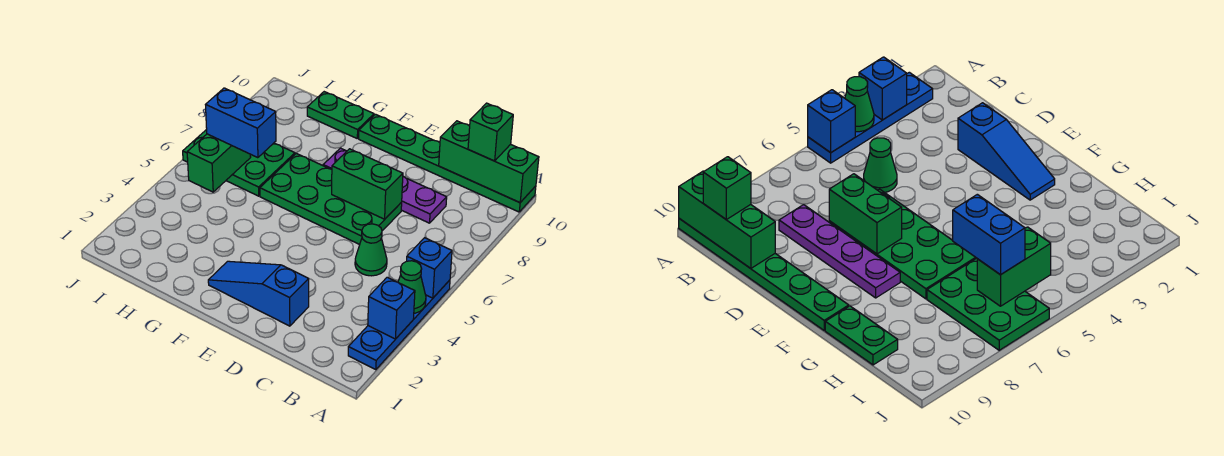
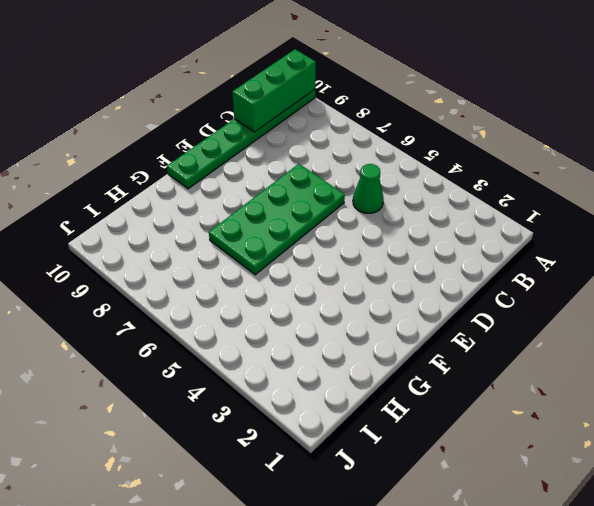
none -> blue plate A2:A5 level 1
none -> purple plate C8:F8 level 1
none -> blue slope D2:F2 level 1 top D

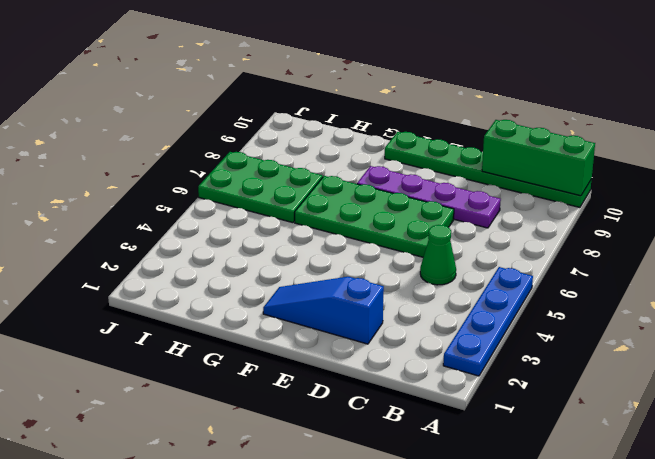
none -> green plate G10:H10 level 1
none -> blue brick A3 level 2
none -> green cone A4 level 2

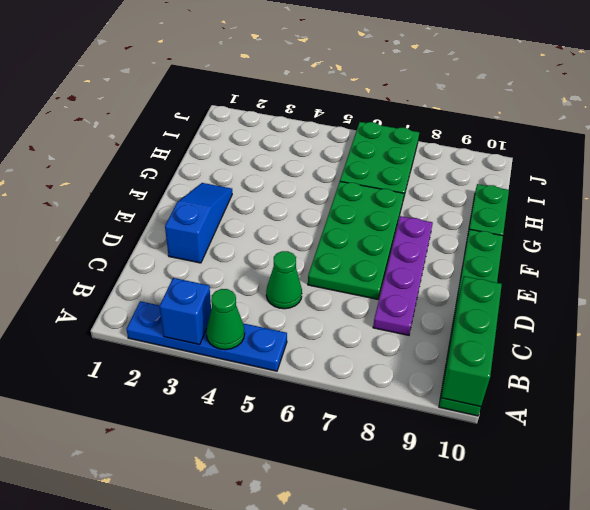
none -> blue brick A5 level 2
none -> green brick D7:E7 level 2
none -> green brick I5:I6 level 2

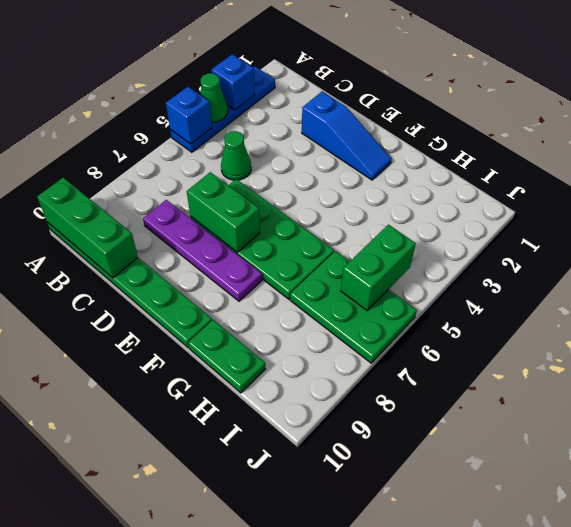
none -> green brick B10 level 3
none -> blue brick H6:I6 level 3

